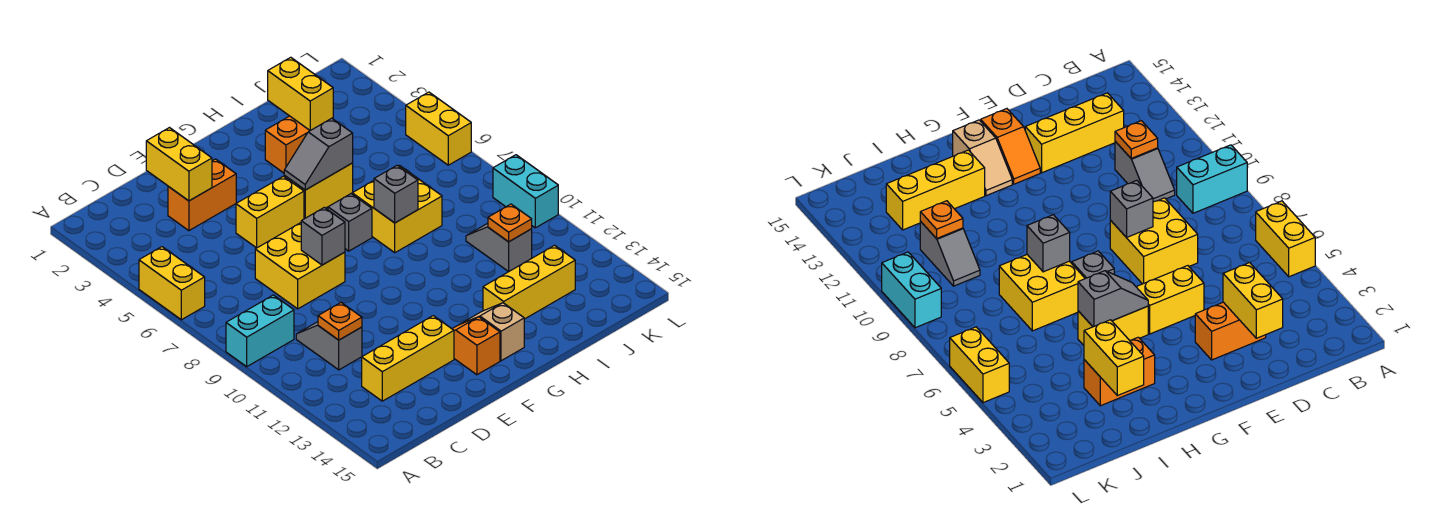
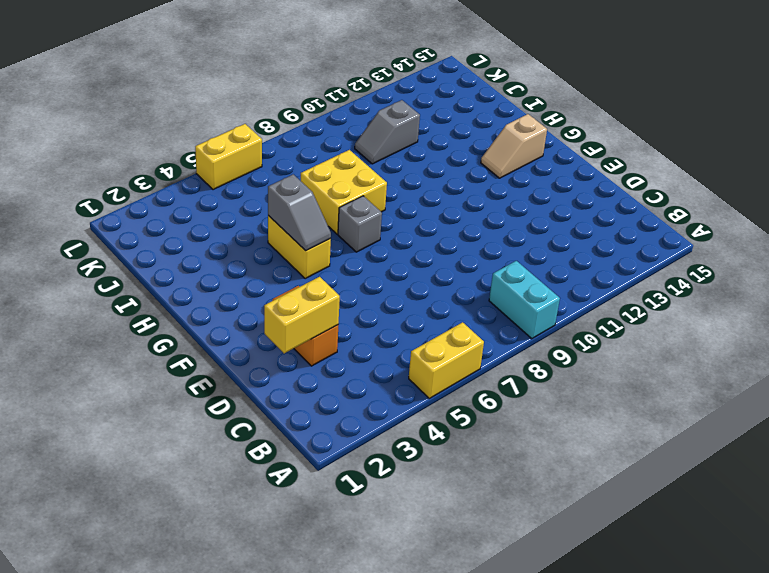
none -> grey slope C10:C11 level 1 top 11
none -> yellow brick C13:E13 level 1
none -> yellow brick D7:E8 level 1

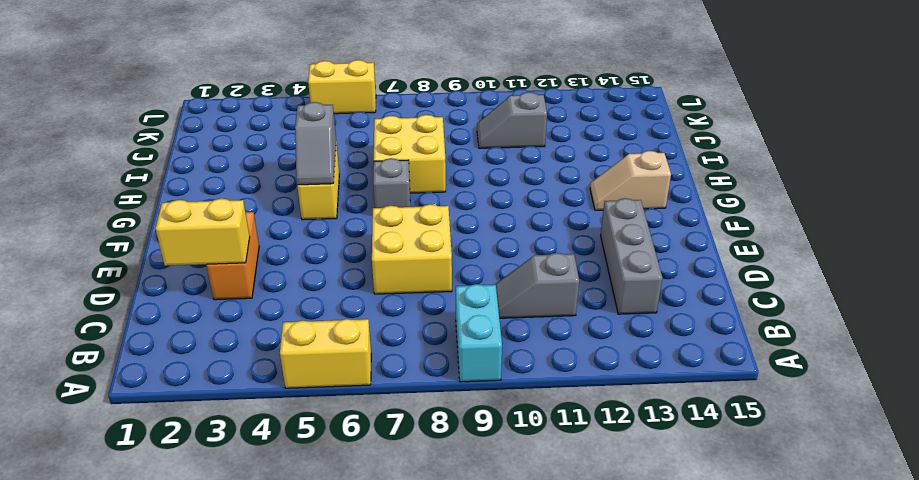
grey brick C13:E13 level 1 -> yellow brick C13:E13 level 1
none -> yellow brick E5:F5 level 1
none -> orange slope F13:F14 level 1 top 14
none -> orange brick H3:I3 level 1

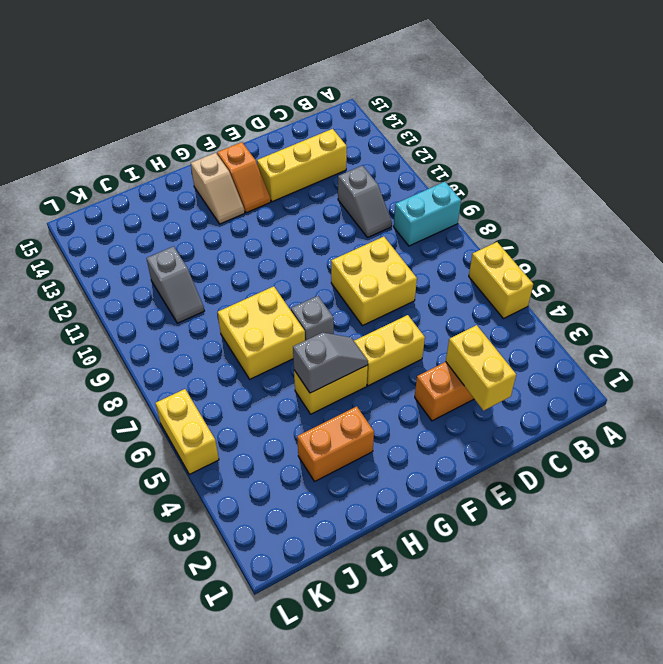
none -> yellow brick H13:J13 level 1
none -> cyan brick L9:L10 level 1
none -> orange plate C11 level 2

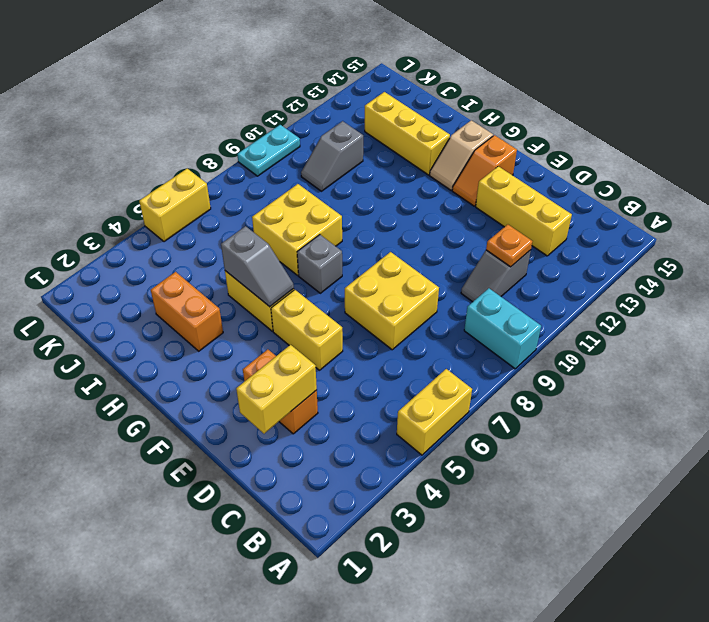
cyan plate L9:L10 level 1 -> cyan brick L9:L10 level 1
none -> grey brick E8 level 2
none -> grey brick H8 level 2
none -> yellow brick I2:I3 level 2

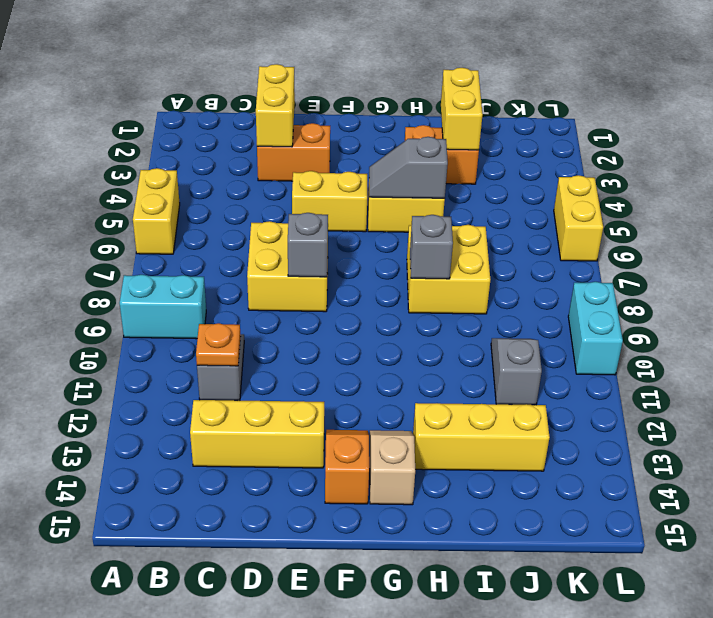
none -> grey brick G7 level 1
none -> orange plate J11 level 2

